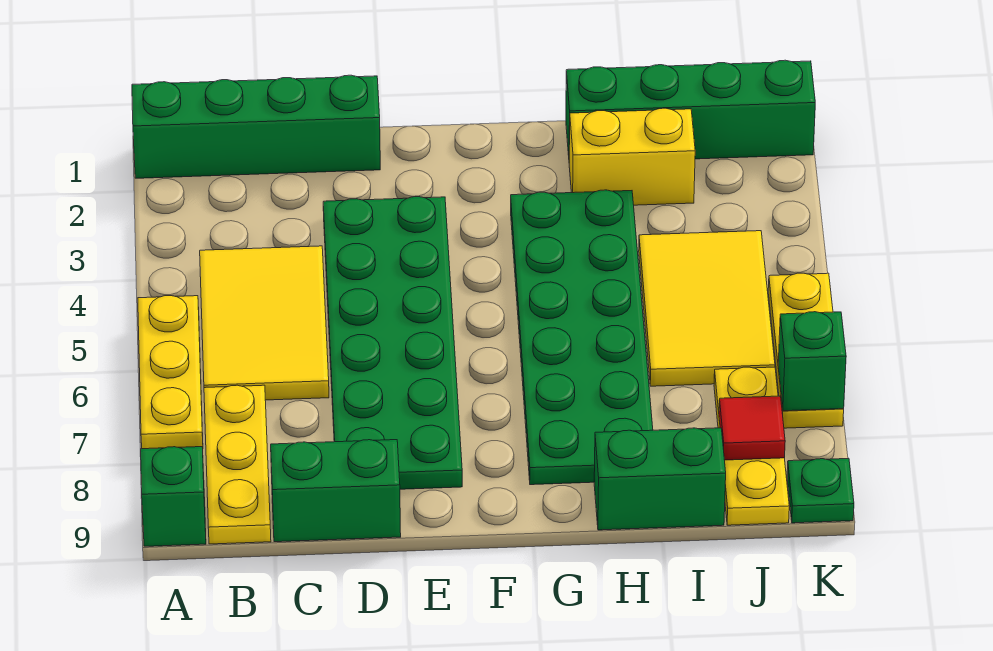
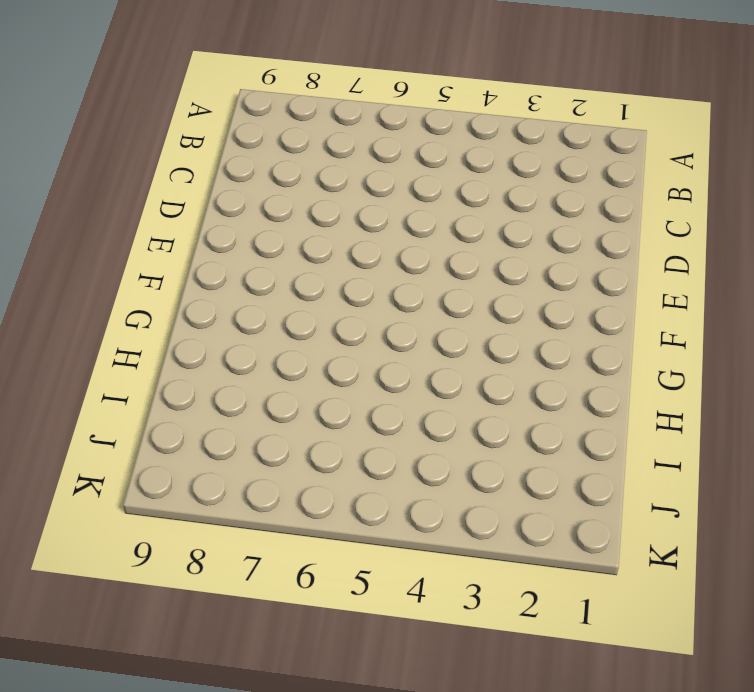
none -> green brick A1:D1 level 1
none -> yellow plate A5:A7 level 1
none -> green brick A9 level 1

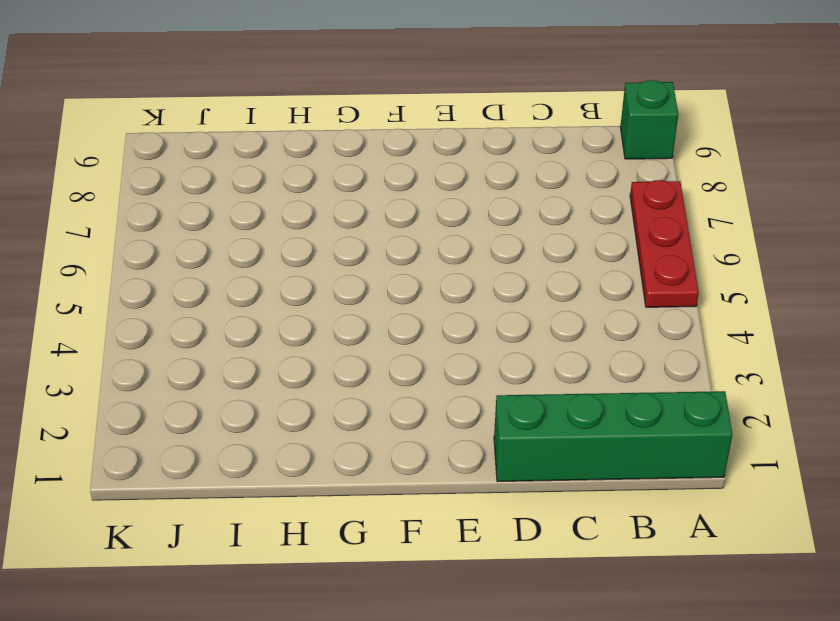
red plate A5:A7 level 1 -> yellow plate A5:A7 level 1
none -> yellow tile B4:C6 level 1
none -> yellow plate B7:B9 level 1
none -> green brick C9:D9 level 1

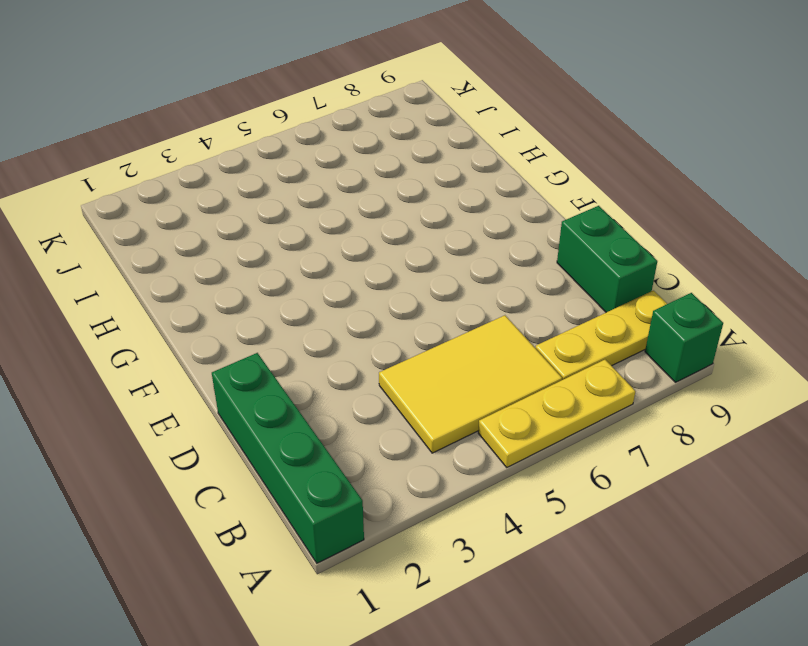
none -> green plate D3:E8 level 1
none -> green plate G3:H8 level 1
none -> green brick H1:K1 level 1

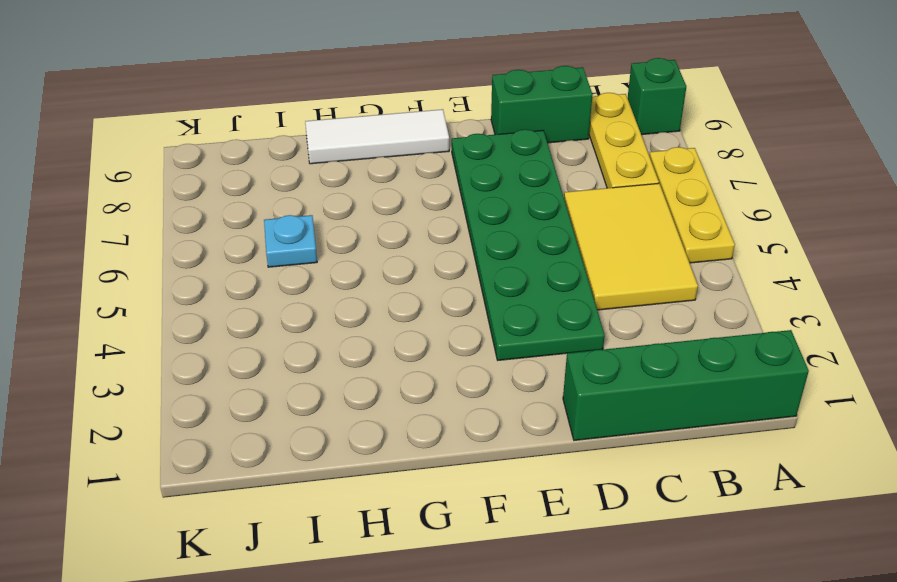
white tile F9:H9 level 1 -> green brick H9:I9 level 1
cyan plate I6 level 1 -> yellow tile I4:J6 level 1
none -> green plate G3:H8 level 1
none -> green brick H1:K1 level 1
none -> yellow brick H2:I2 level 1

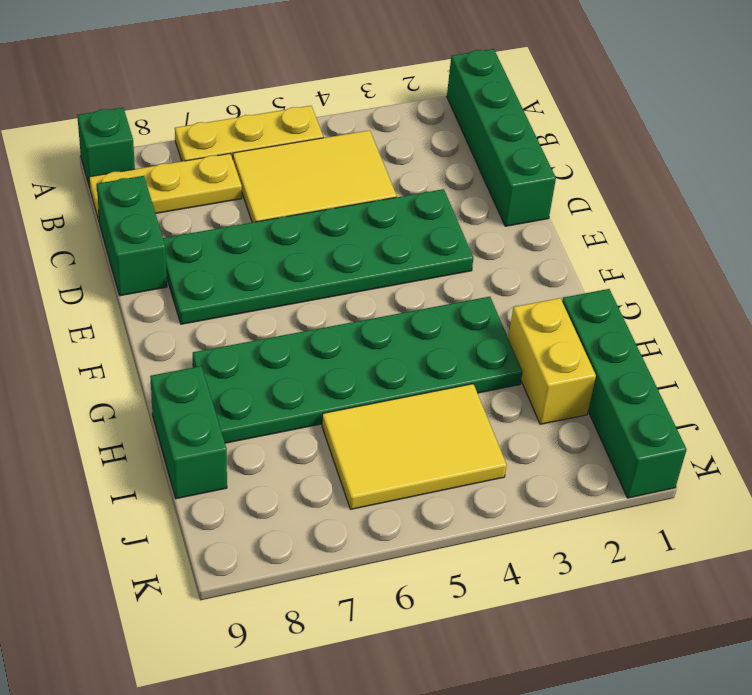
none -> yellow plate J7:J9 level 1
none -> yellow plate K5:K7 level 1
none -> green plate K9 level 1

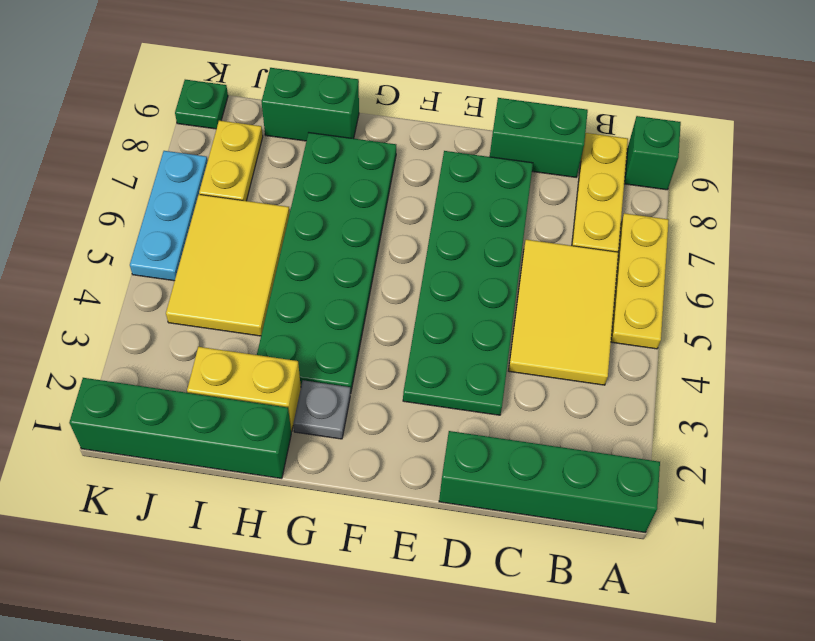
grey plate G2 level 1 -> none
yellow plate J7:J8 level 1 -> yellow plate J7:J9 level 1
cyan plate K5:K7 level 1 -> yellow plate K5:K7 level 1
none -> red tile J8 level 2
none -> green brick K7 level 2

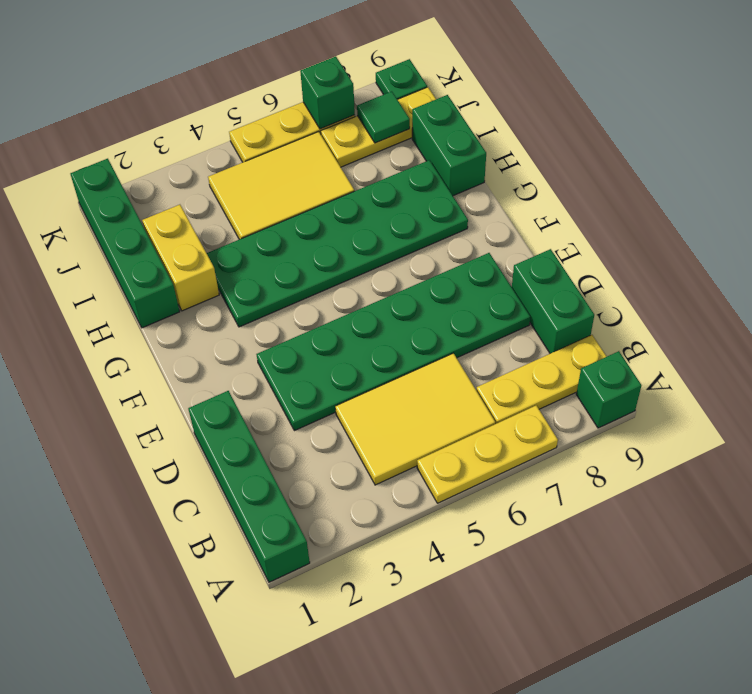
green tile J8 level 2 -> red tile J8 level 2

